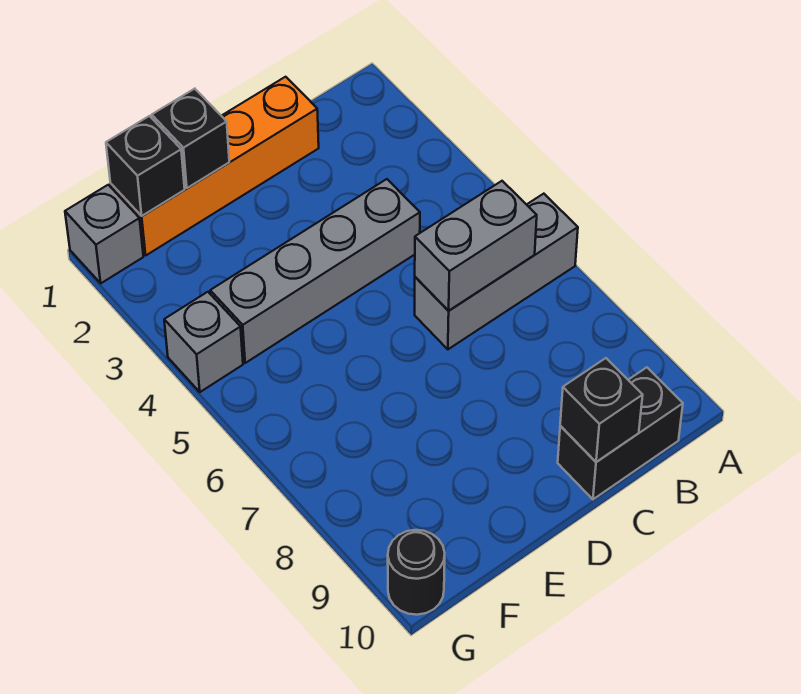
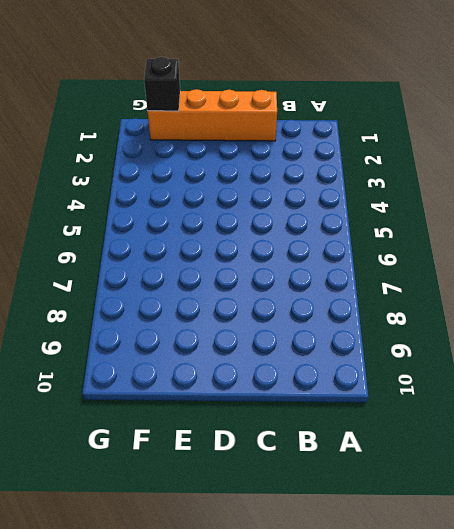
none -> grey brick A6:C6 level 1
none -> black brick B10:C10 level 1

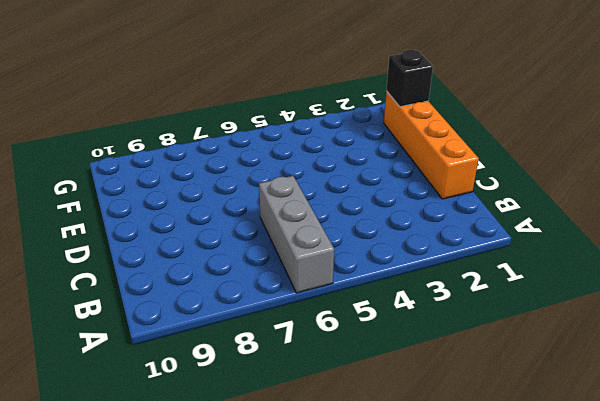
none -> black brick B10:C10 level 1
none -> grey brick C4:F4 level 1

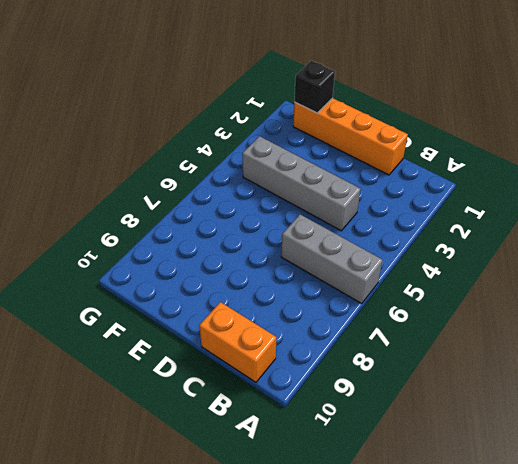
orange brick B10:C10 level 1 -> black brick B10:C10 level 1
none -> grey brick G1 level 1
none -> grey brick G4 level 1

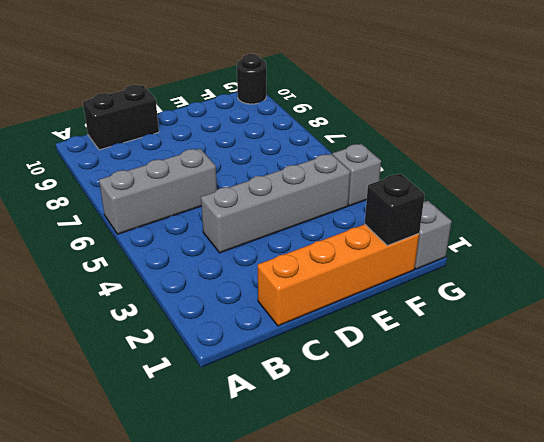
none -> grey brick B6:C6 level 2
none -> black brick C10 level 2

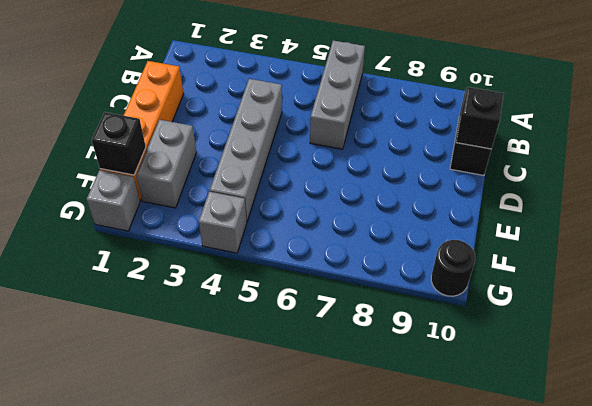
grey brick E2:F2 level 1 -> grey brick B6:C6 level 2
none -> black brick E1 level 2

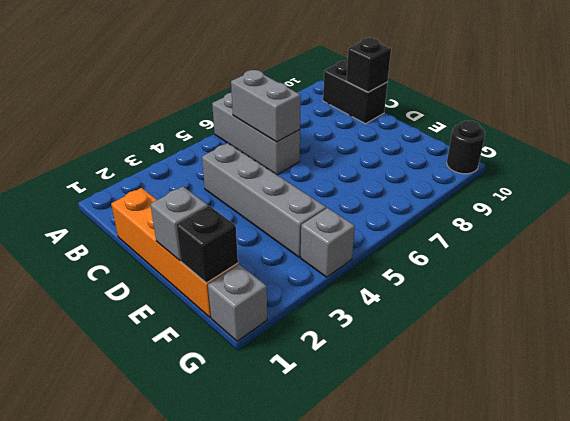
grey brick E1 level 2 -> black brick E1 level 2

